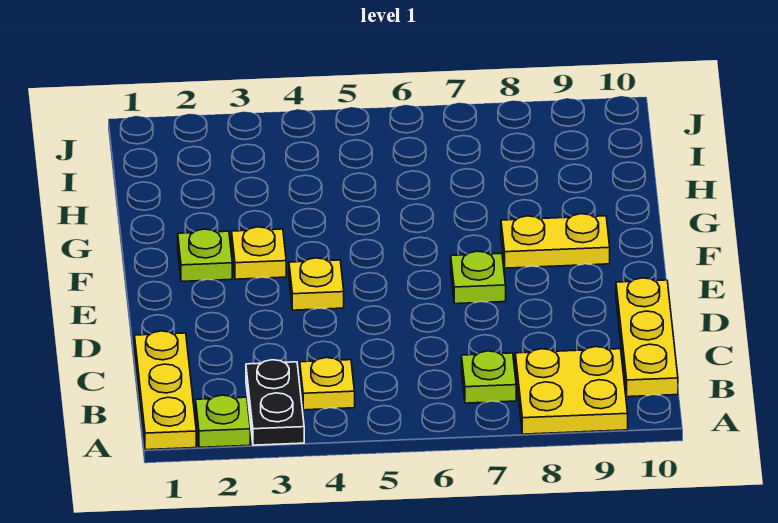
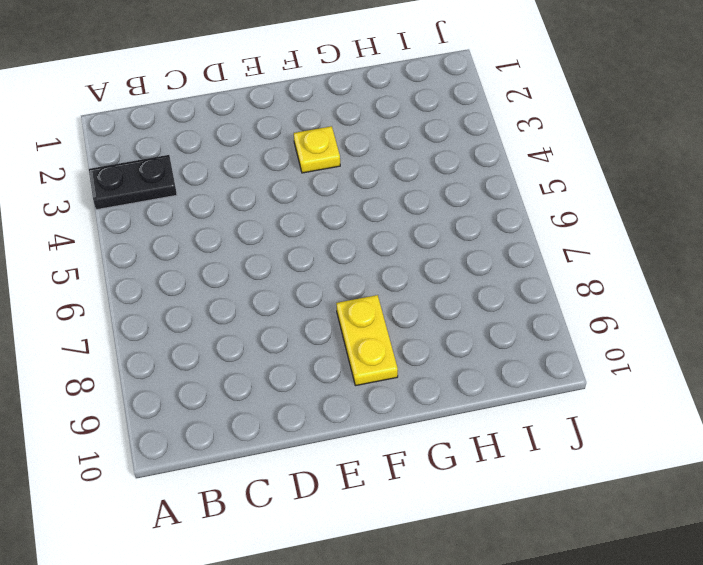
none -> yellow plate A1:C1 level 1
none -> lime plate A2 level 1
none -> yellow plate A8:B9 level 1

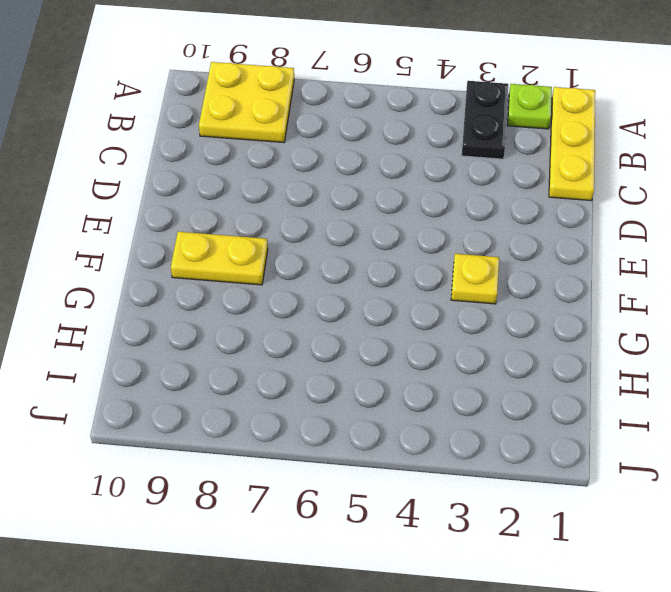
none -> yellow plate B4 level 1
none -> lime plate B7 level 1
none -> yellow plate B10:D10 level 1

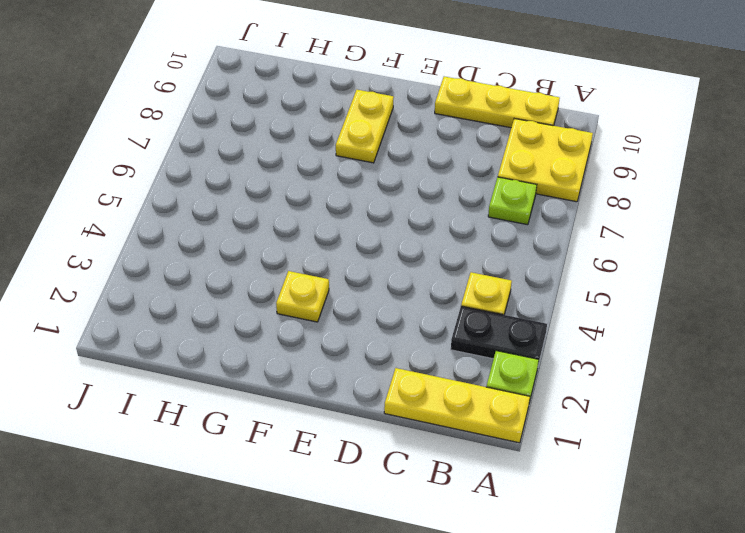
none -> yellow plate E4 level 1
none -> lime plate E7 level 1
none -> lime plate F2 level 1

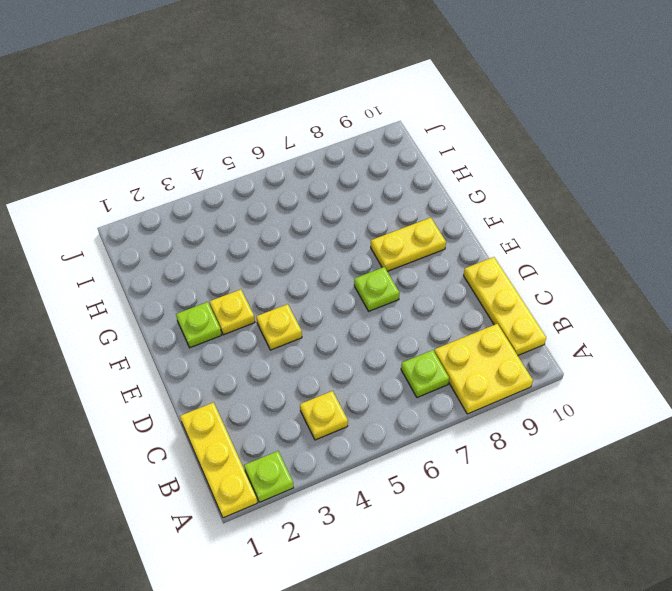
none -> black plate A3:B3 level 1

